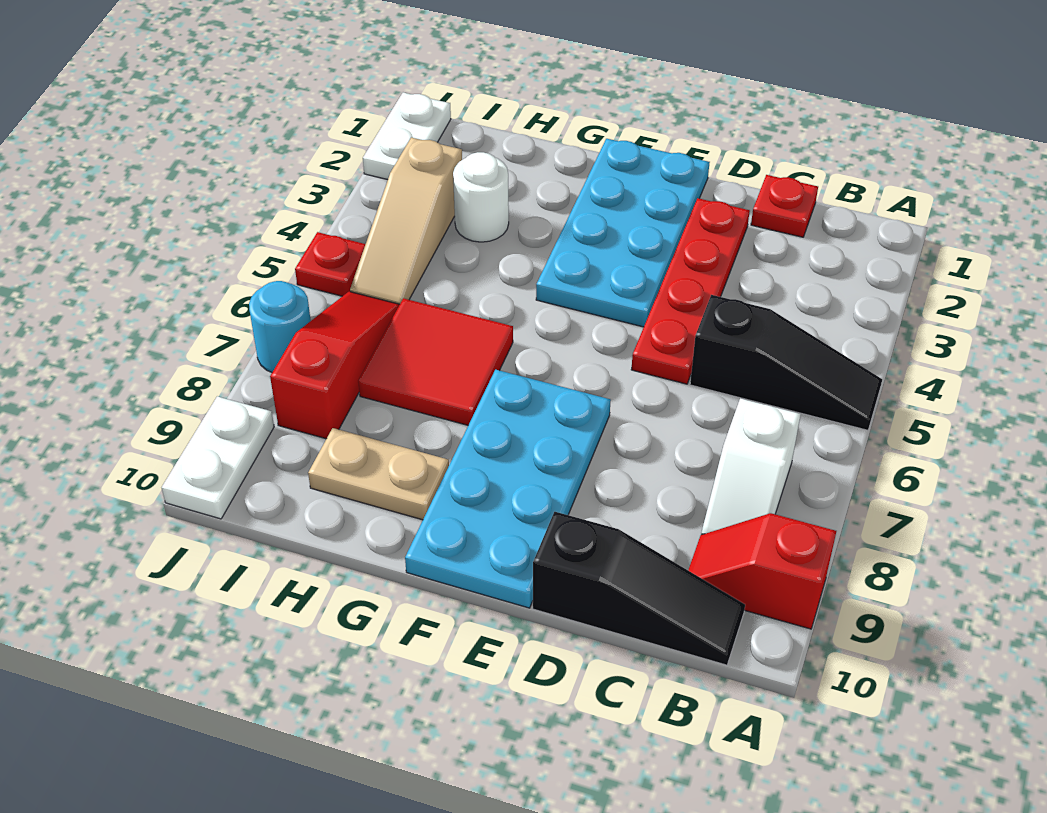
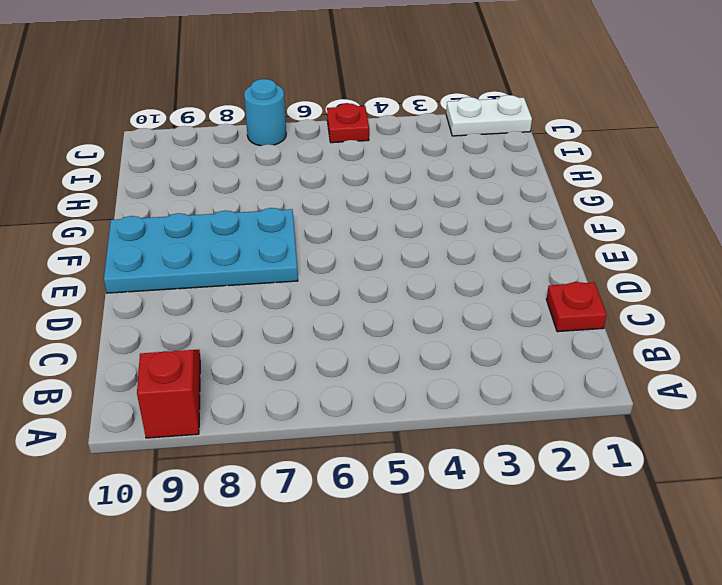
none -> black slope A5:C5 level 1 top C
none -> white slope B7:B8 level 1 top 7
none -> black slope B10:D10 level 1 top D

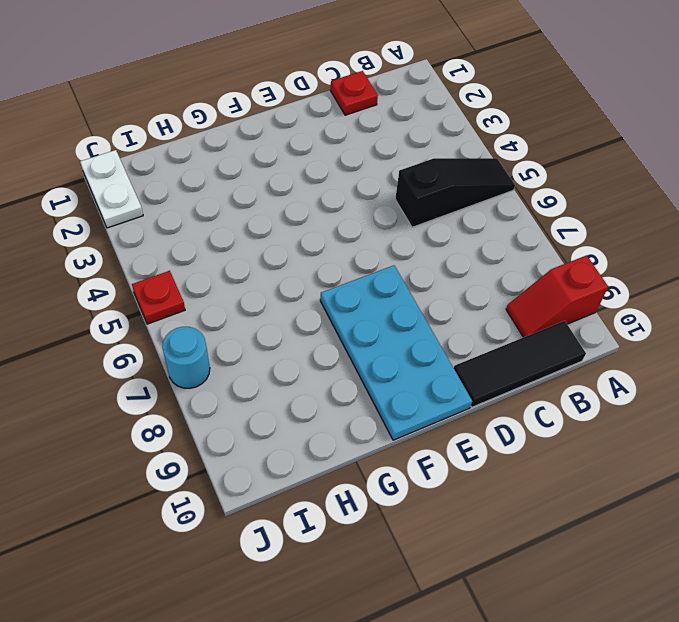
black tile B10:D10 level 1 -> black slope B10:D10 level 1 top D
none -> white slope B7:B8 level 1 top 7
none -> red plate D2:D5 level 1
none -> cyan plate E1:F4 level 1

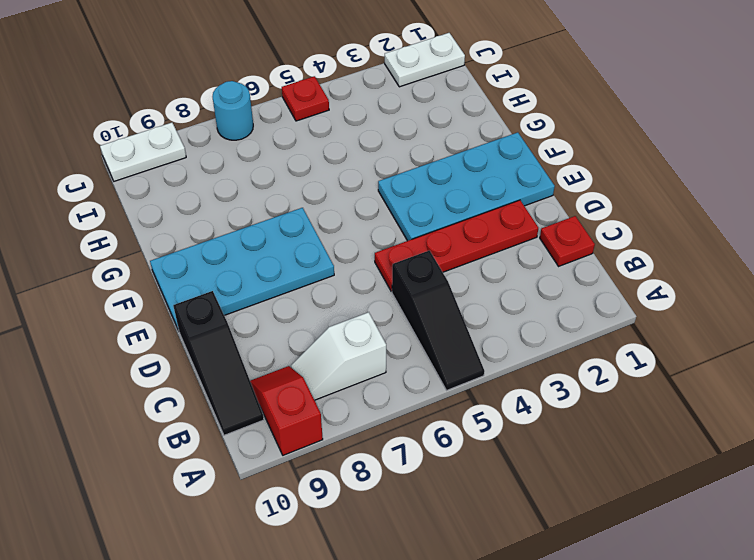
none -> red tile G6:H7 level 1
none -> tan plate G9:H9 level 1
none -> white round brick H3 level 1

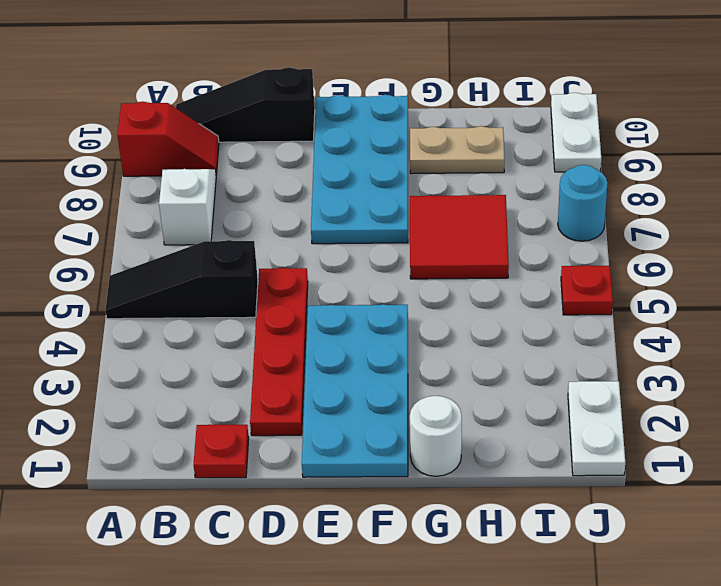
white round brick G1 level 1 -> white round brick H3 level 1
none -> tan slope I3:I5 level 1 top 3
none -> red slope I6:I8 level 1 top 8

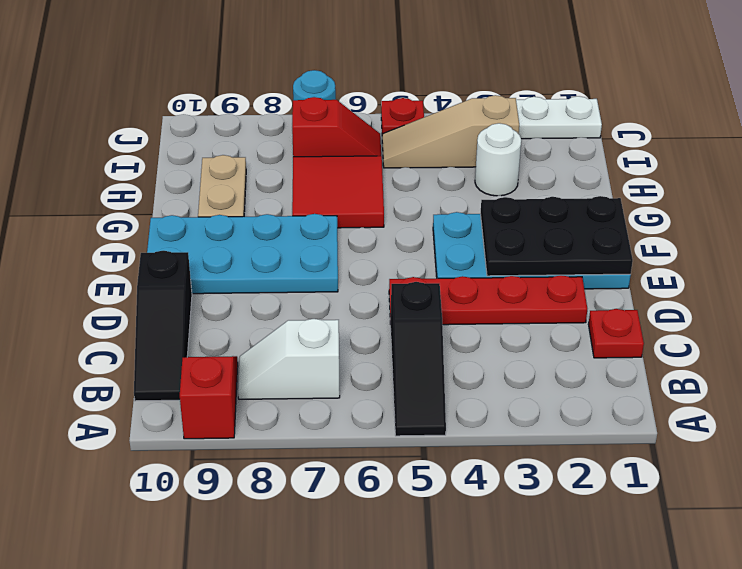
black plate E1:F3 level 2 -> none
red slope I6:I7 level 1 top 7 -> red slope I6:I8 level 1 top 8
none -> white plate J9:J10 level 1

